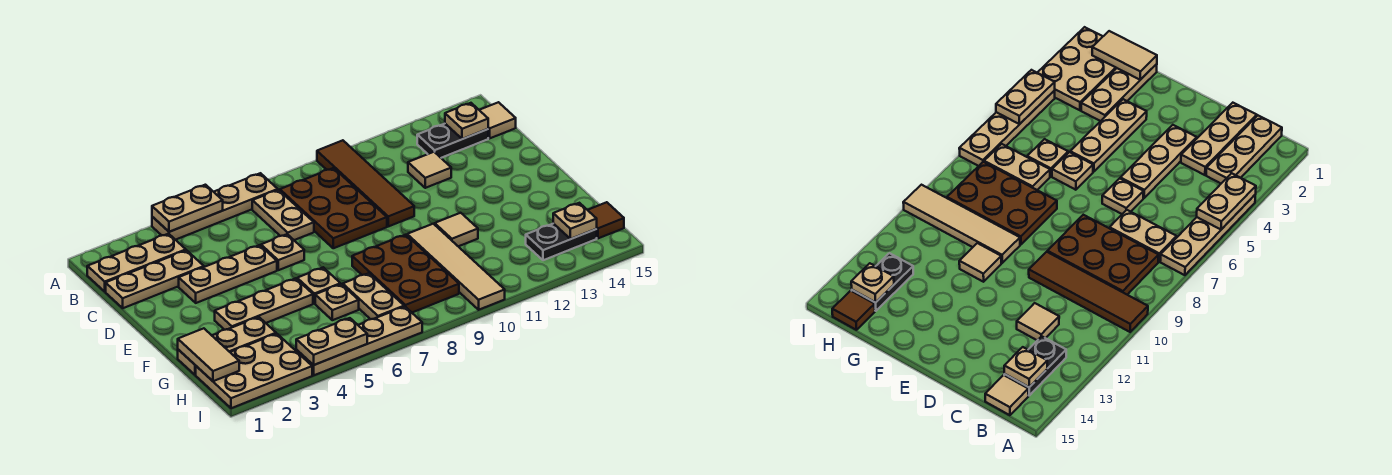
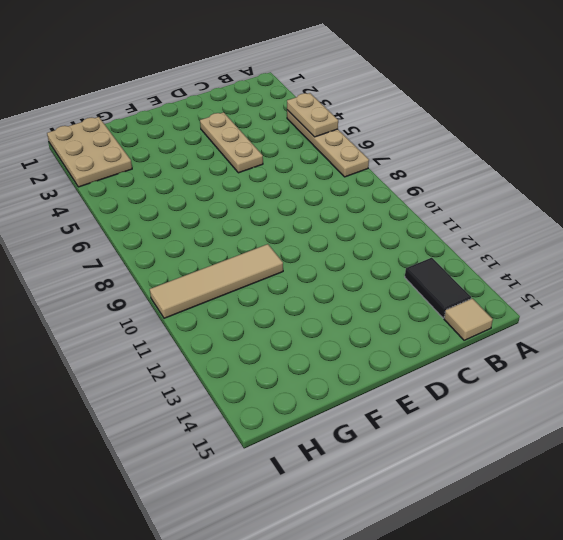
black tile B13:B14 level 1 -> black plate B13:B14 level 1
none -> brown tile A10:D10 level 1
none -> tan plate B1:B3 level 1
none -> tan plate B7:C7 level 1

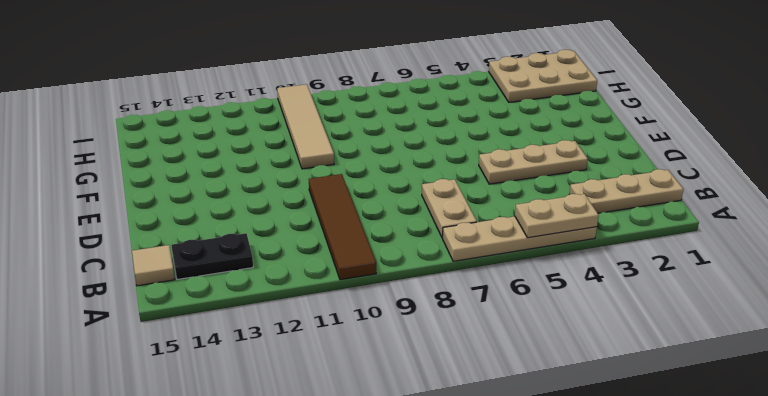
none -> brown plate B8:D9 level 1
none -> tan plate C1:C3 level 1
none -> tan tile C12 level 1

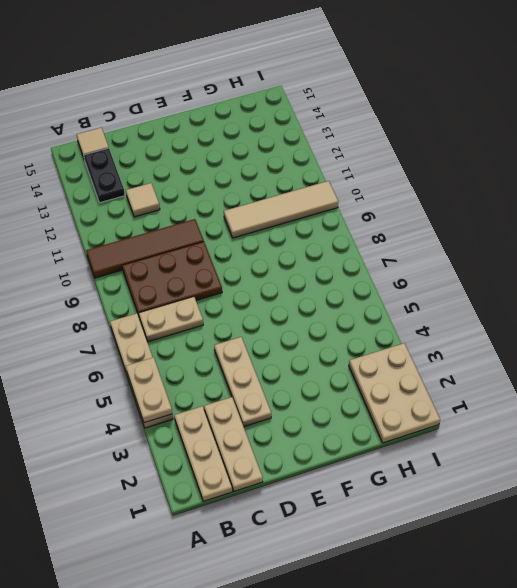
none -> tan plate D6 level 1
none -> tan plate F3:F5 level 1
none -> tan plate F6 level 1

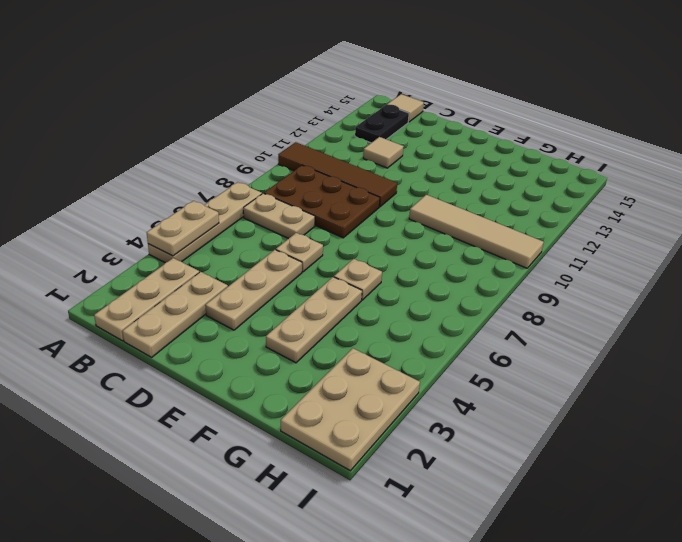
none -> brown plate F8:H9 level 1
none -> tan tile F11 level 1
none -> tan plate G1:G3 level 1

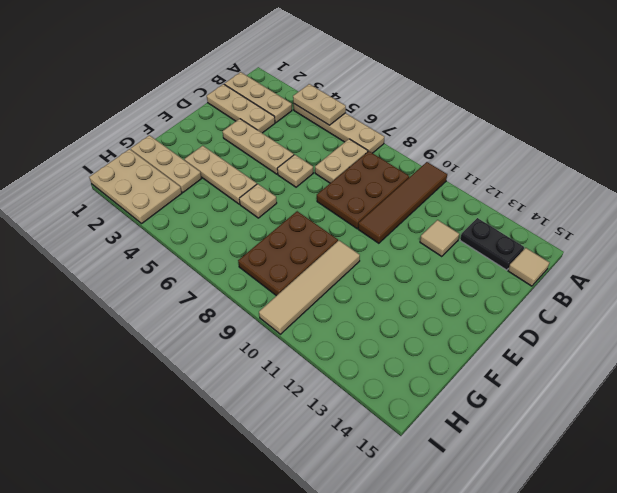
none -> tan tile F11 level 1
none -> tan plate G6 level 1
none -> tan plate G7:H7 level 1

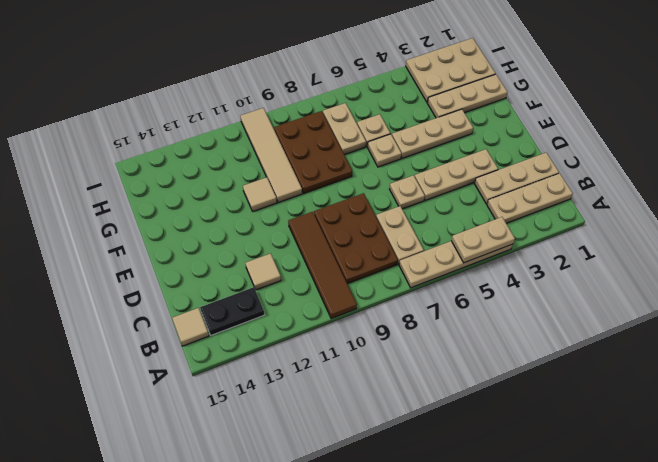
none -> black plate H13:H14 level 1
none -> brown tile H15 level 1
none -> tan plate I4:I7 level 1

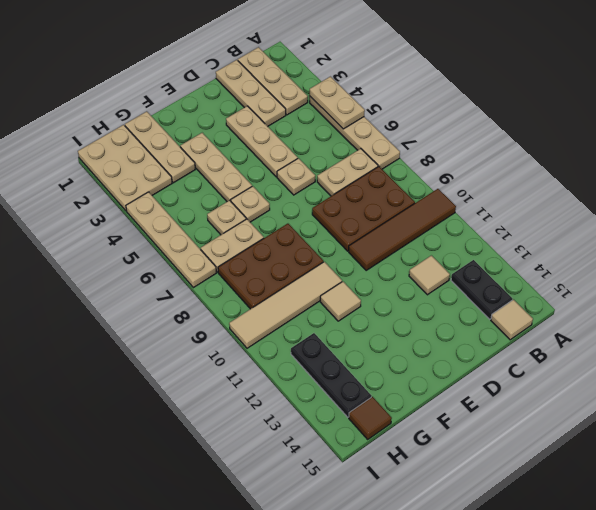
black plate H12:H14 level 1 -> black plate H13:H14 level 1
none -> tan plate B14 level 2
none -> tan tile G1:H1 level 2
none -> tan plate H14 level 2

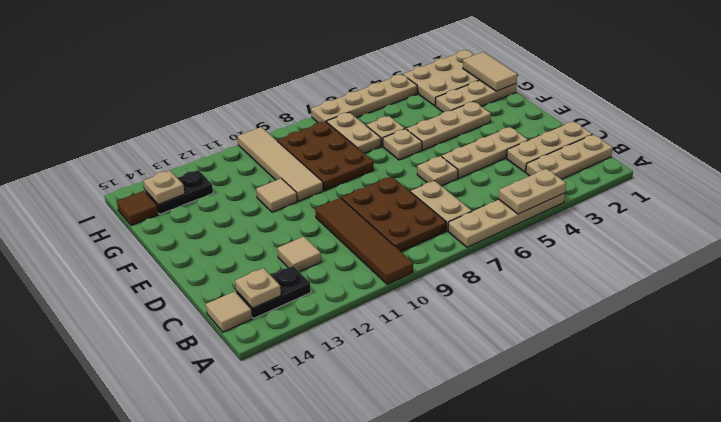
none -> tan plate I4:I5 level 2

